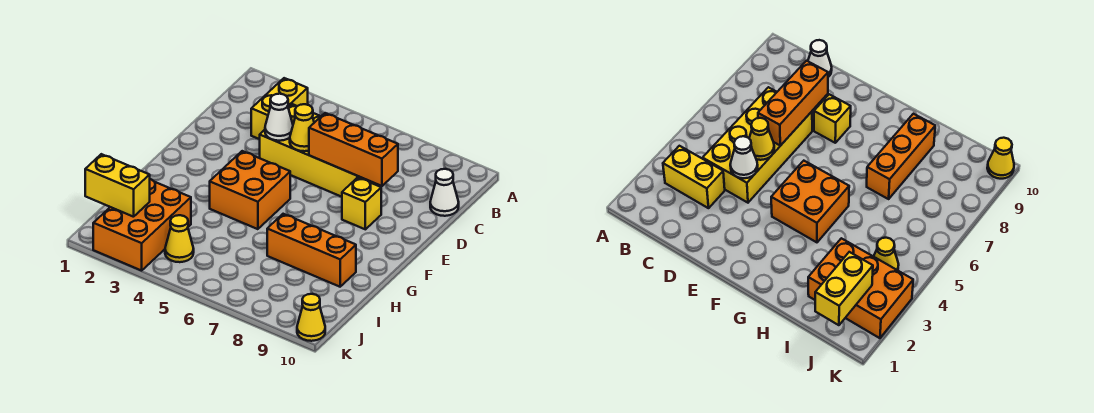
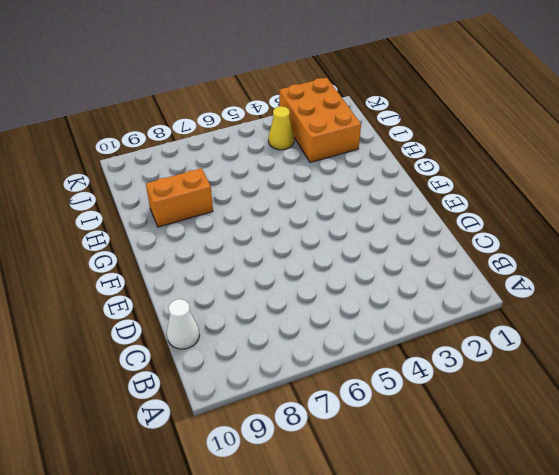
orange brick H8:H9 level 1 -> orange brick H7:H9 level 1
none -> yellow brick B3:C3 level 1
none -> yellow brick C4:D7 level 1
none -> yellow brick E8 level 1

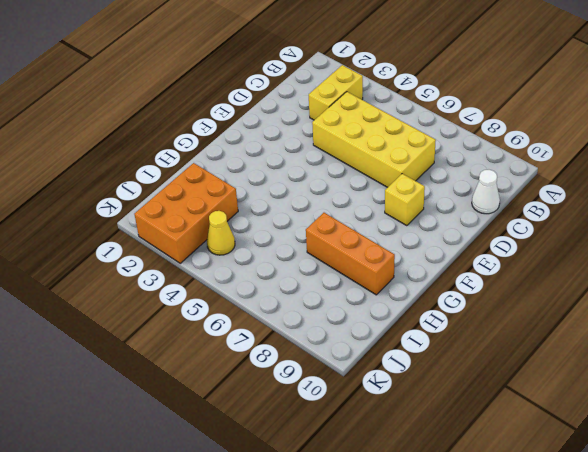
none -> orange brick F4:G5 level 1
none -> yellow cone K10 level 1
none -> white cone D4 level 2

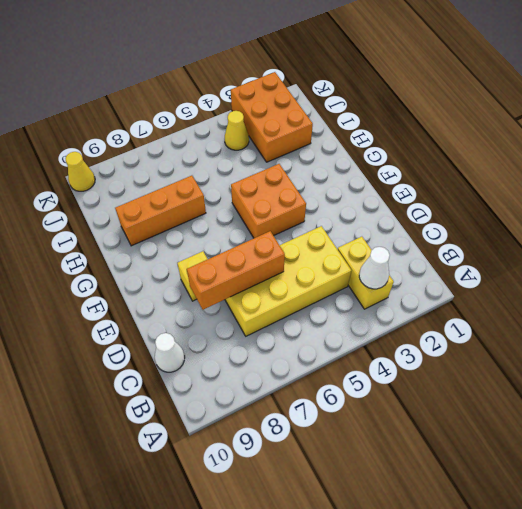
white cone B3 level 2 -> white cone D4 level 2
none -> yellow cone D5 level 2
none -> yellow brick J1:J2 level 2

